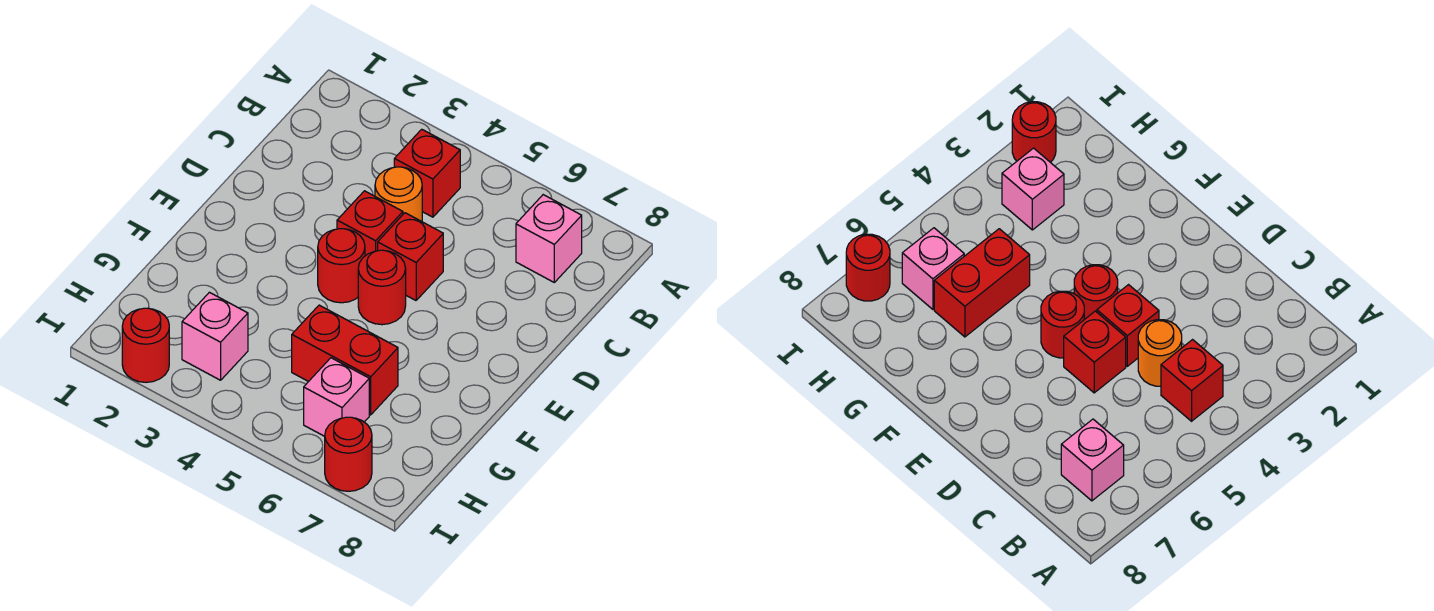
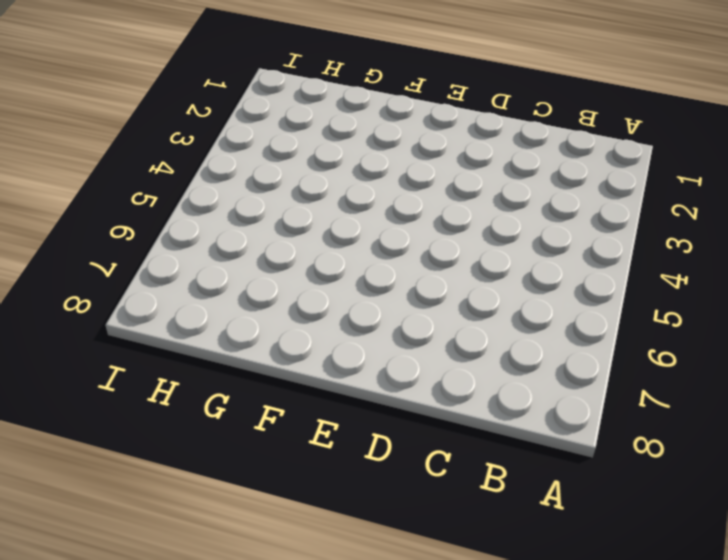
none -> red brick B4 level 1
none -> pink brick B7 level 1
none -> orange round brick C4 level 1

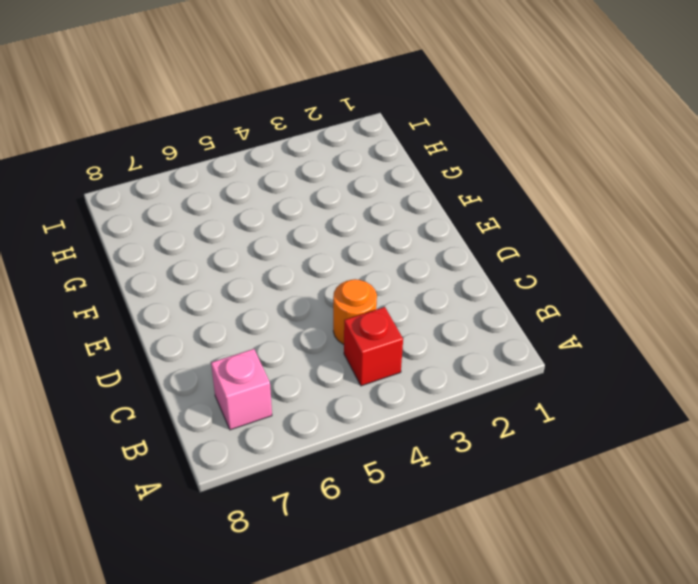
none -> red brick D4 level 1
none -> red brick D5 level 1
none -> red round brick E4 level 1

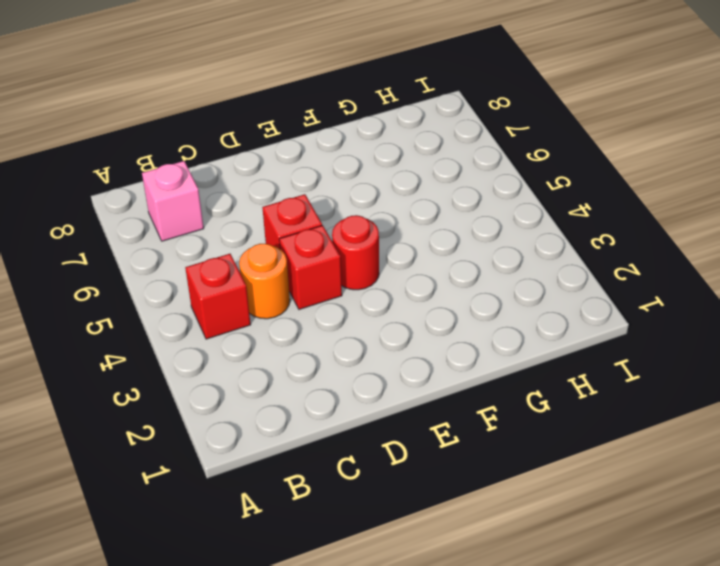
none -> red round brick E5 level 1
none -> red brick G5:G6 level 1
none -> pink brick H3 level 1

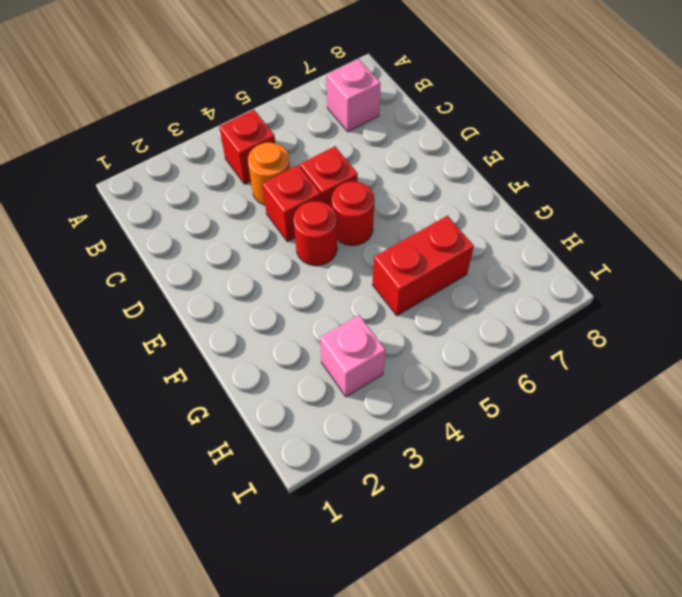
none -> pink brick H6 level 1
none -> red round brick I2 level 1
none -> red round brick I7 level 1

